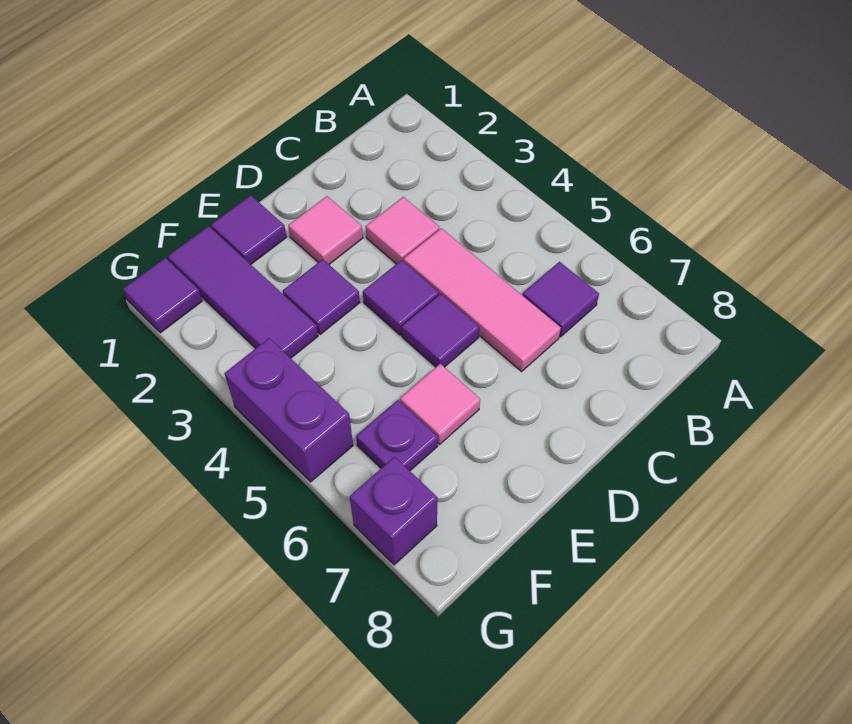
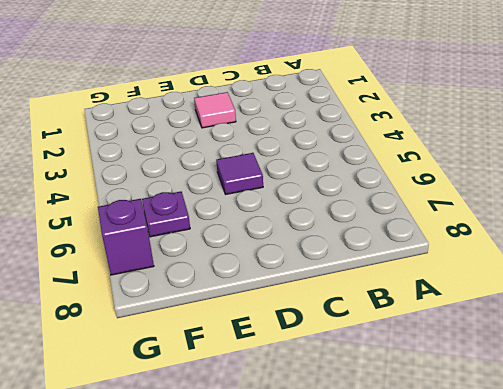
none -> purple tile B6 level 1
none -> pink tile C3 level 1
none -> pink tile C4:C6 level 1

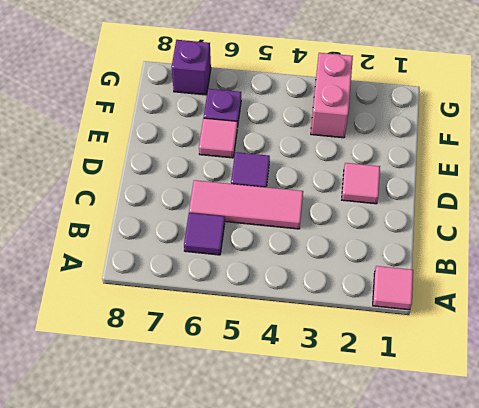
pink tile A1 level 1 -> pink tile C3 level 1
pink brick F3:G3 level 1 -> purple tile F1:F3 level 1
none -> purple tile D4 level 1
none -> purple tile E1 level 1
none -> purple tile E3 level 1

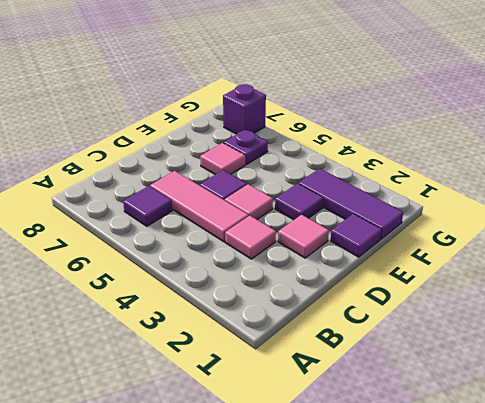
pink tile D4 level 1 -> purple tile D4 level 1
none -> purple tile G1 level 1
none -> purple brick G4:G5 level 1

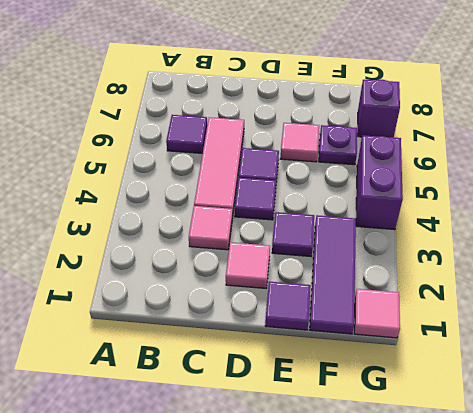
pink tile G1 level 1 -> purple tile G1 level 1

